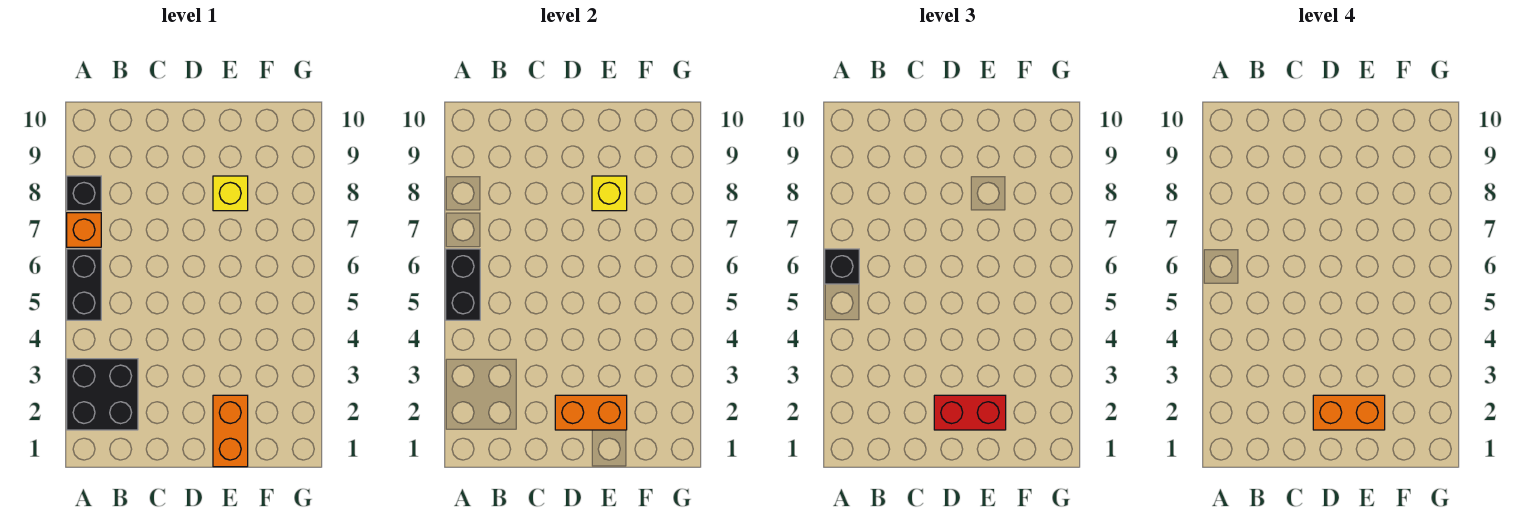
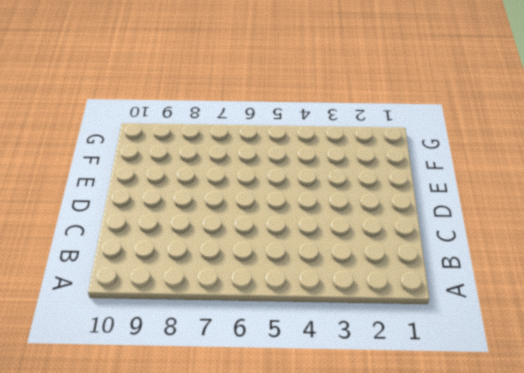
none -> black brick A2:B3 level 1
none -> black brick A5:A6 level 1
none -> orange brick A7 level 1

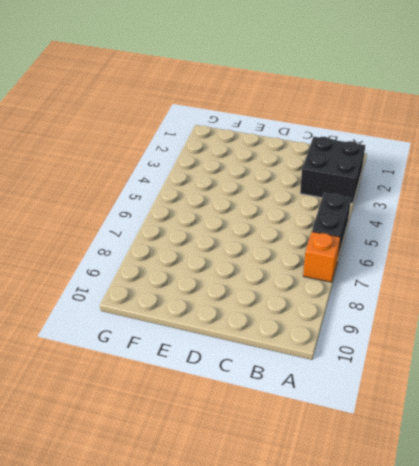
none -> black brick A8 level 1
none -> orange brick E1:E2 level 1
none -> yellow brick E8 level 1

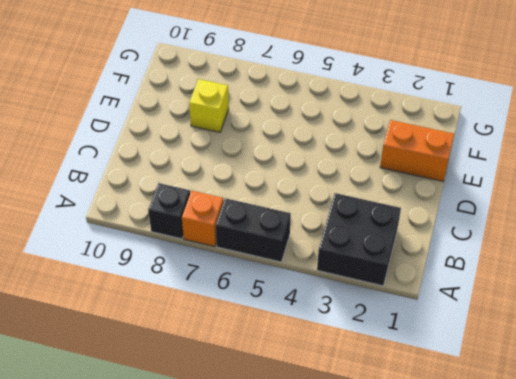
none -> black brick A5:A6 level 2
none -> orange brick D2:E2 level 2
none -> yellow brick E8 level 2

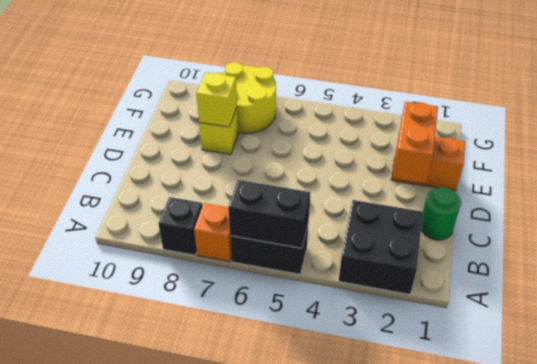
green round brick C1 level 1 -> none
yellow round brick F7:G8 level 1 -> none
none -> black brick A6 level 3
none -> red brick D2:E2 level 3
none -> orange brick D2:E2 level 4

